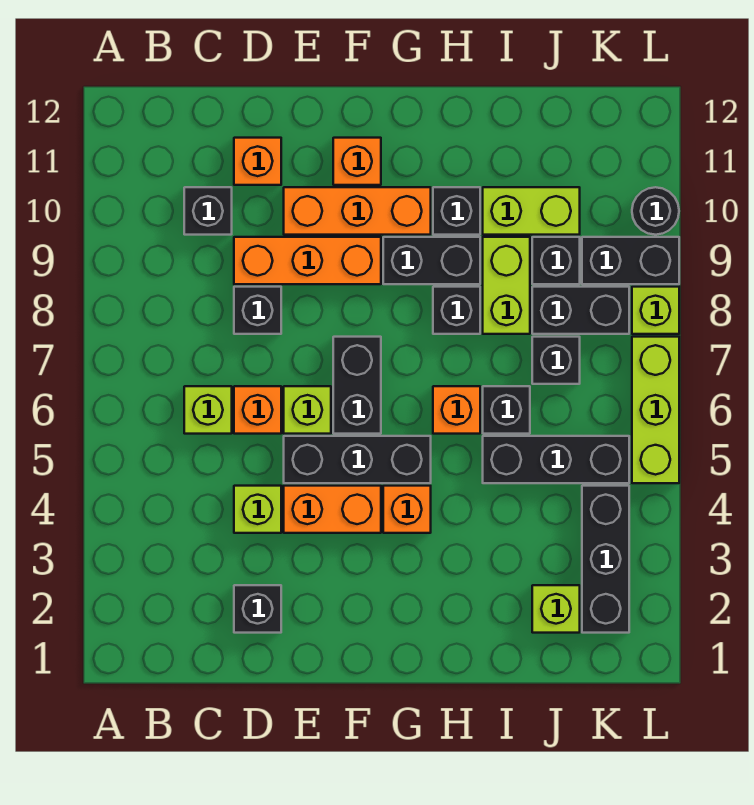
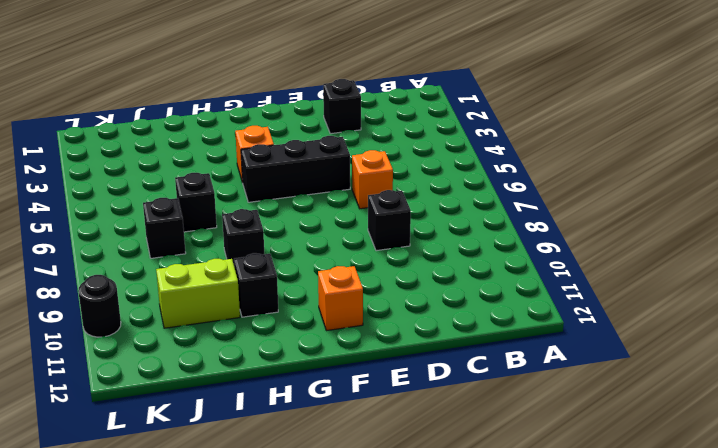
none -> lime brick C6 level 1
none -> black brick C10 level 1
none -> lime brick D4 level 1
none -> orange brick D9:F9 level 1

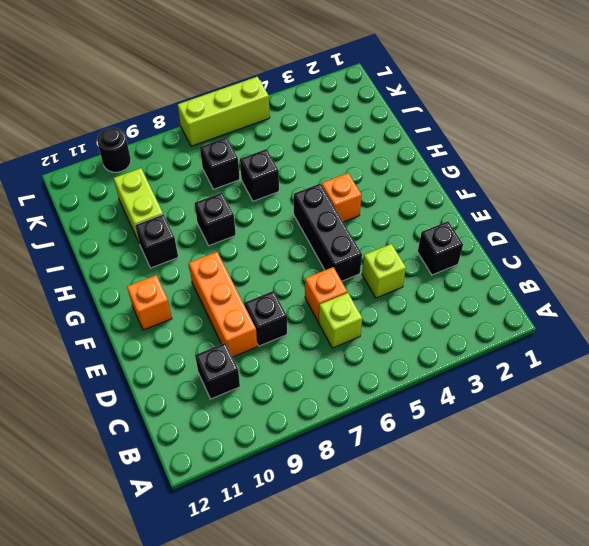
none -> orange brick D11 level 1
none -> orange brick E4:F4 level 1
none -> lime brick E6 level 1
none -> orange brick E10:G10 level 1

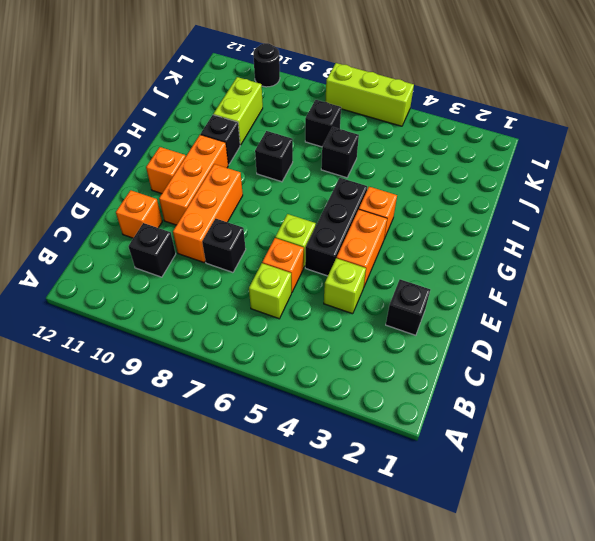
none -> black brick F6:F7 level 1
none -> black brick G9:H9 level 1
none -> orange brick H6 level 1
none -> black brick I5:K5 level 1

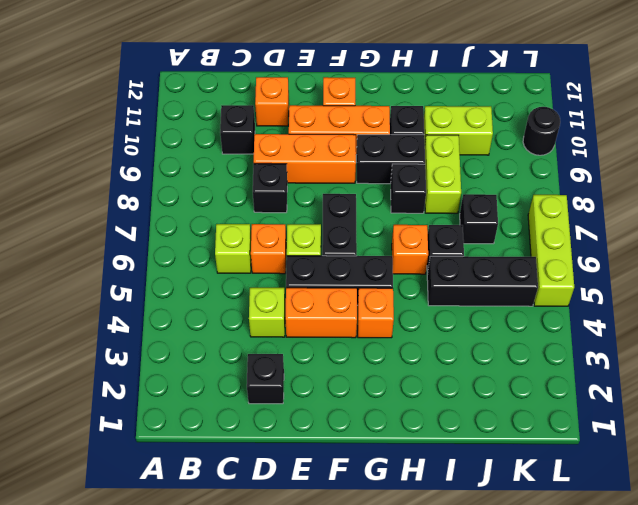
none -> lime brick J2 level 1
none -> black brick J8:K8 level 1
none -> black brick J9 level 1
none -> black brick K2:K4 level 1

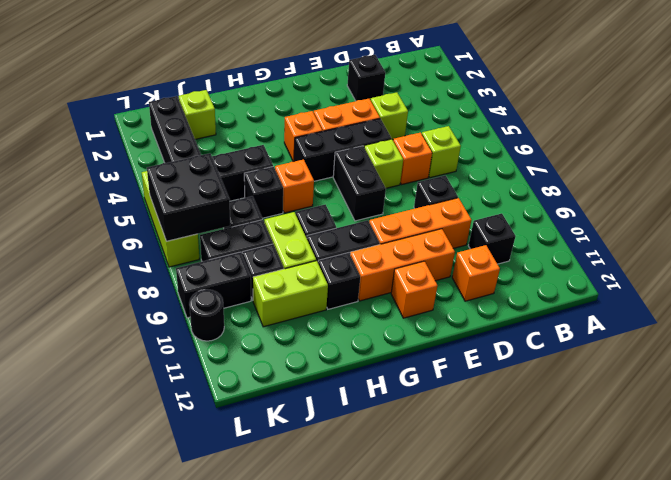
black brick K6:L7 level 2 -> none
none -> lime brick L8 level 1

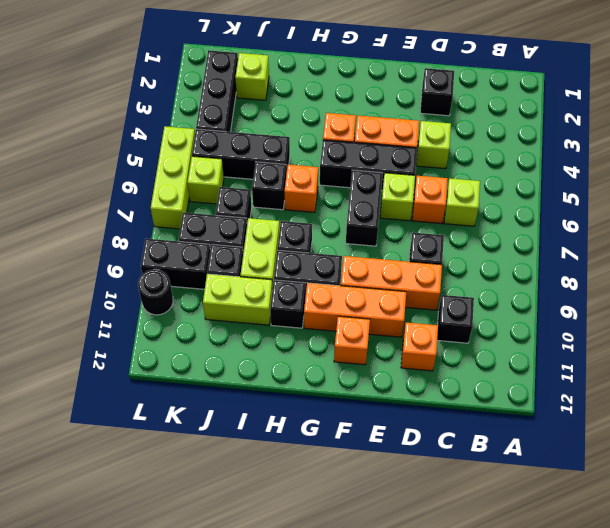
lime brick K6 level 1 -> lime brick L8 level 1

